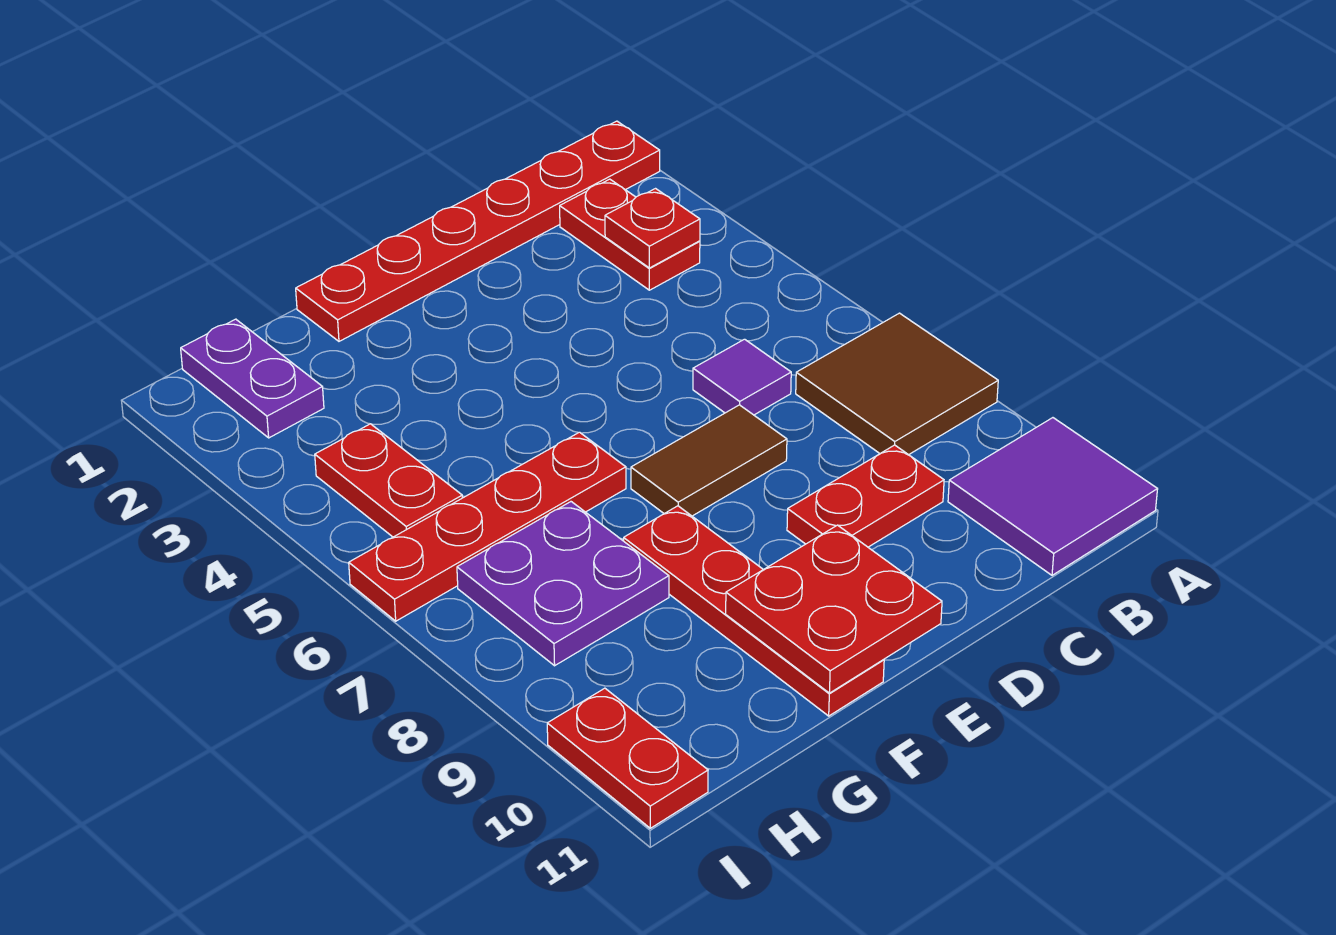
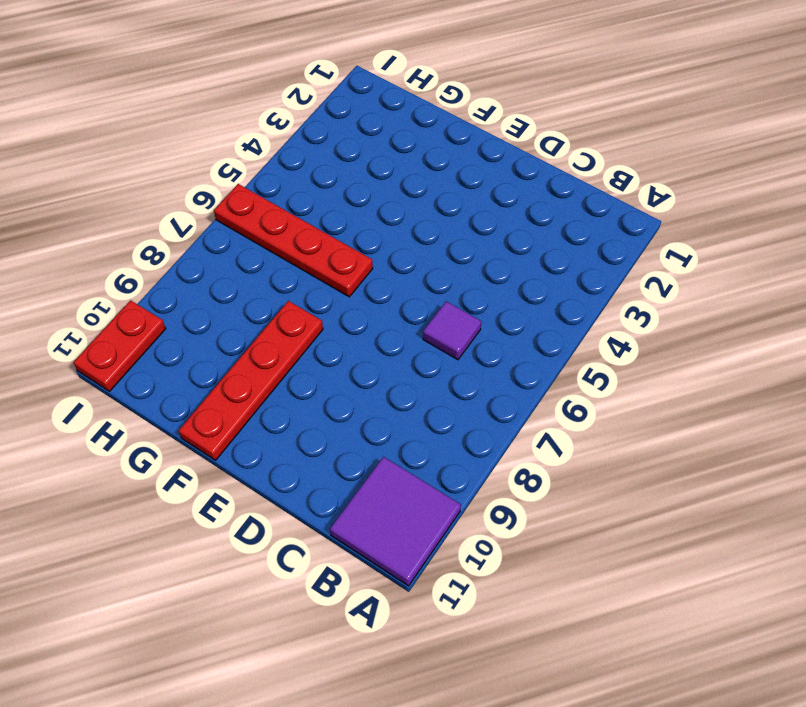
none -> red plate A1:F1 level 1
none -> brown tile A7:B8 level 1
none -> red plate B2:B3 level 1

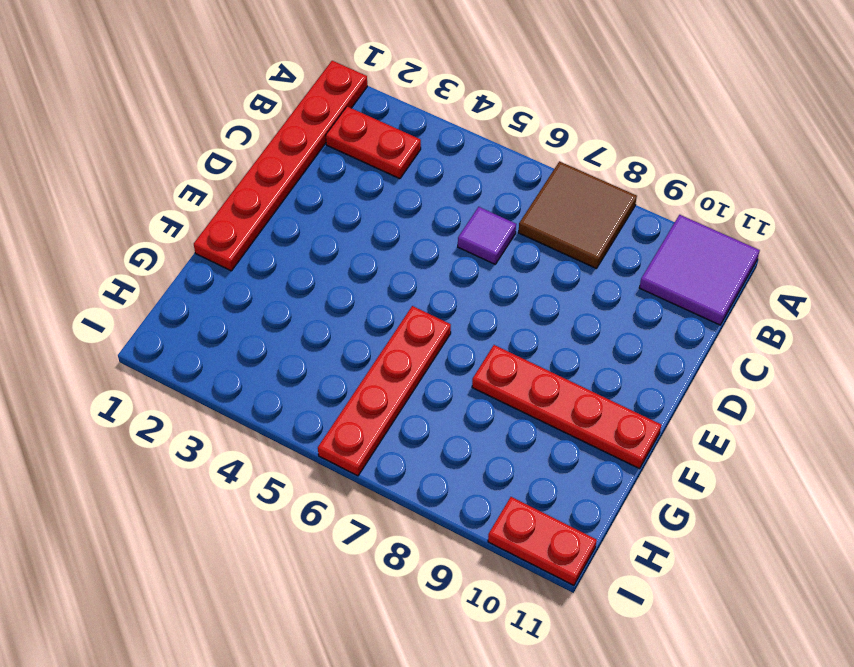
none -> red plate C9:D9 level 1
none -> brown tile D7:E7 level 1
none -> purple plate G7:H8 level 1

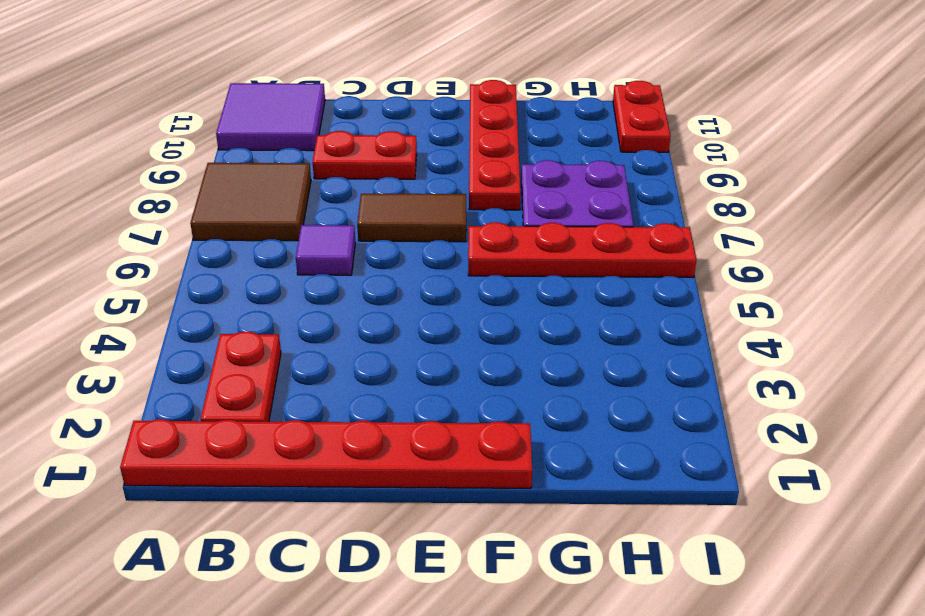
none -> purple plate H1:H2 level 1
none -> red plate H4:H5 level 1
none -> red plate B3 level 2

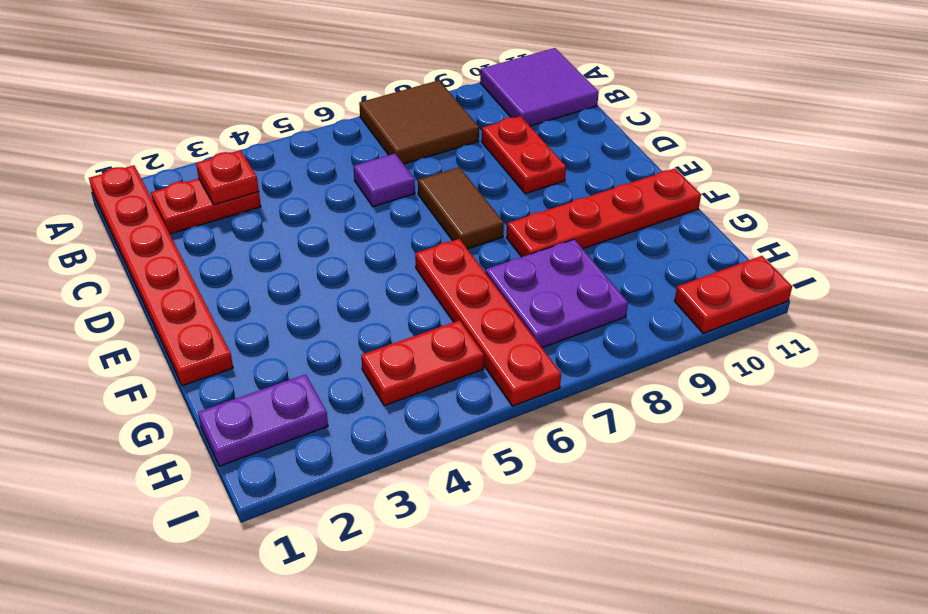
none -> red plate E10:F11 level 2

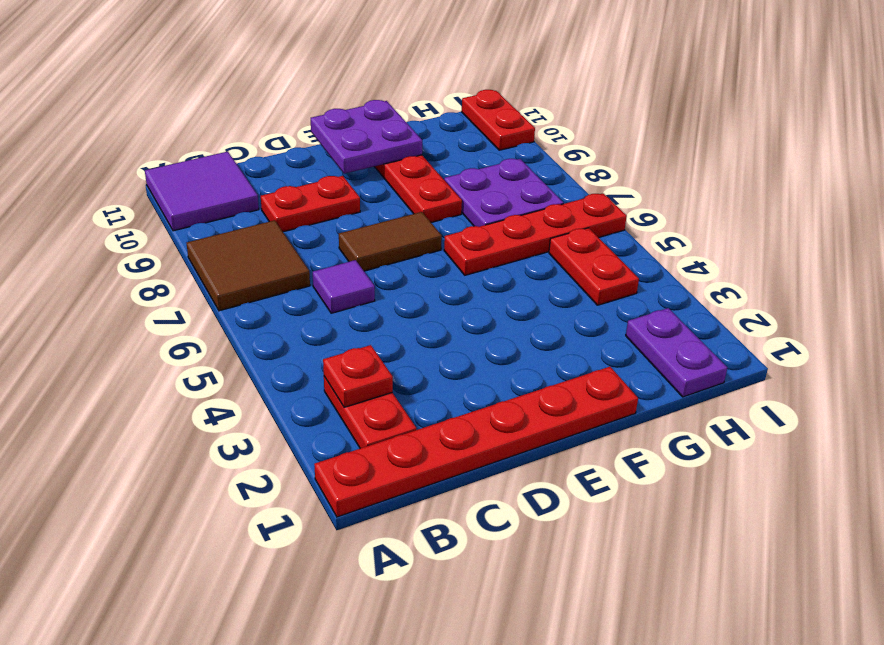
purple plate E10:F11 level 2 -> red plate E10:F11 level 2

